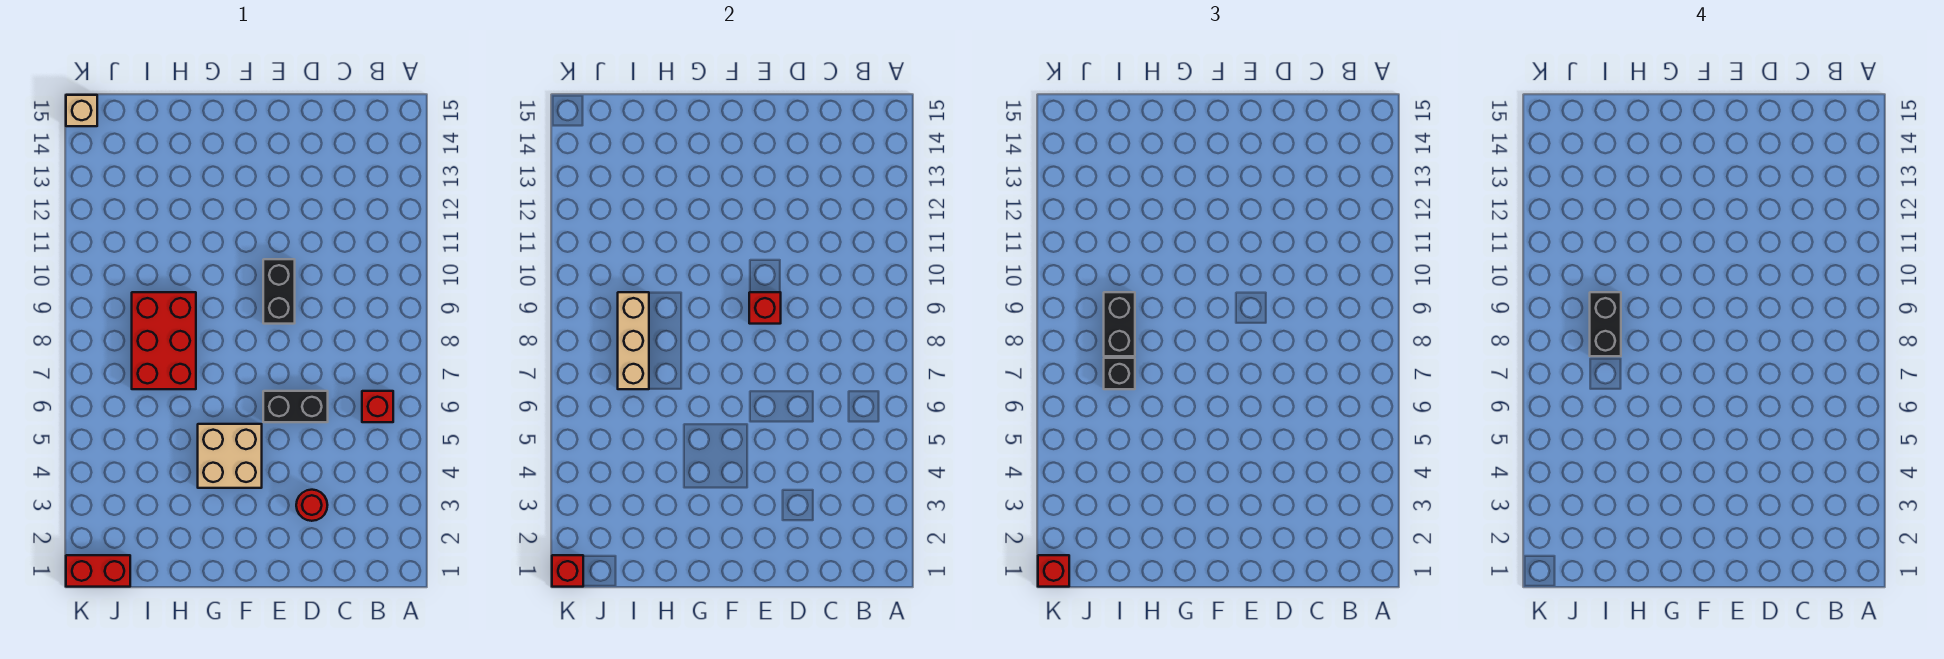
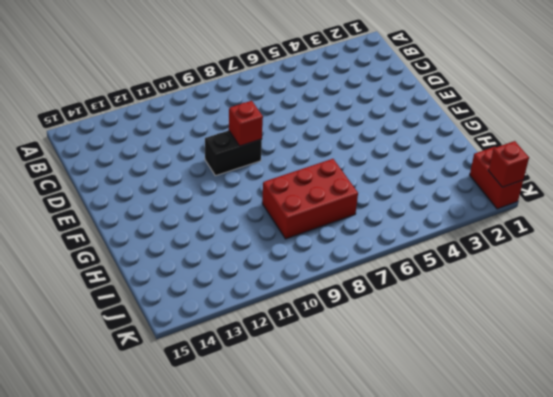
none -> red brick B6 level 1
none -> red round brick D3 level 1
none -> black brick D6:E6 level 1

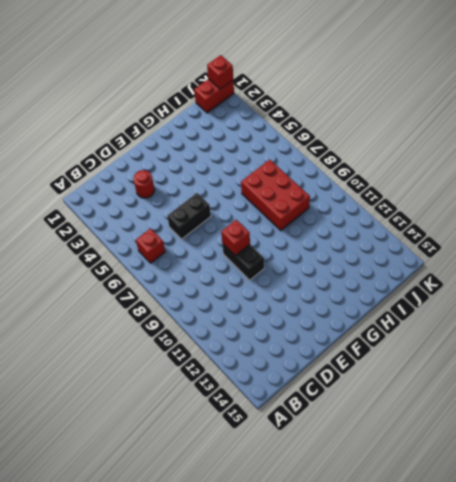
none -> tan brick F4:G5 level 1
none -> tan brick K15 level 1
none -> tan brick I7:I9 level 2

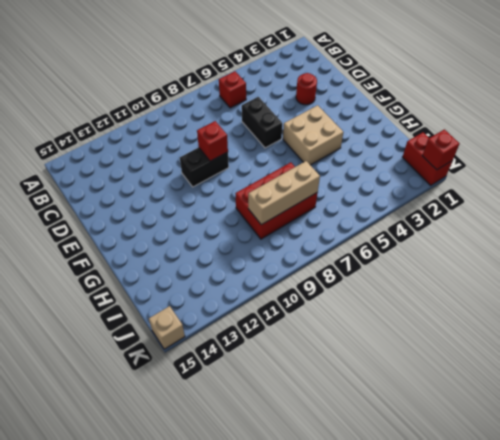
none -> black brick I7 level 3
none -> black brick I8:I9 level 3
none -> red brick K1 level 3

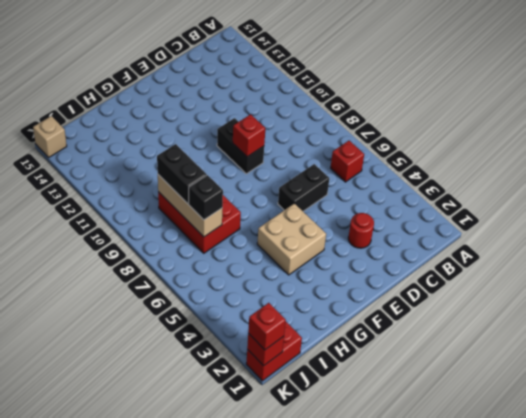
none -> black brick I8:I9 level 4

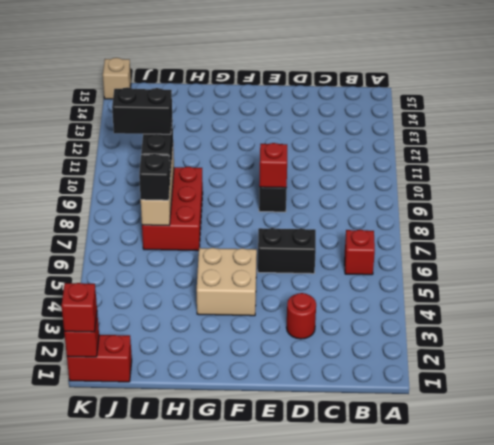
black brick I9:J9 level 4 -> black brick I8:I9 level 4

